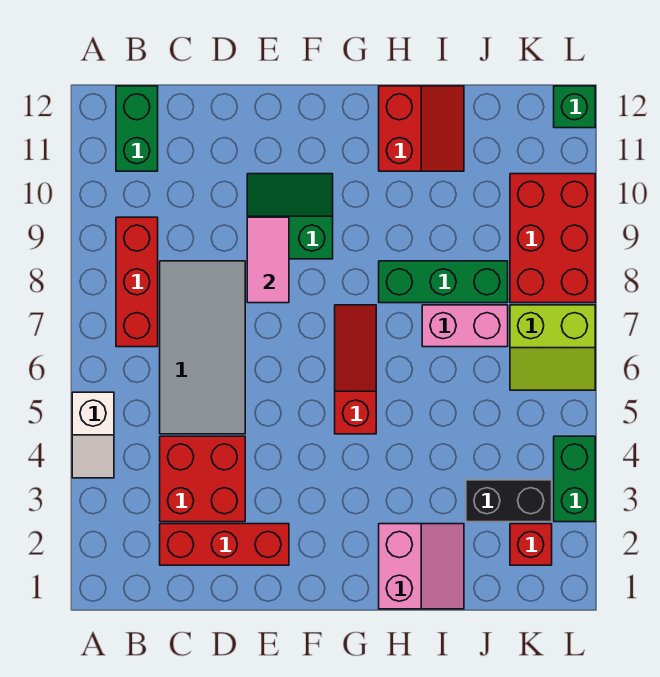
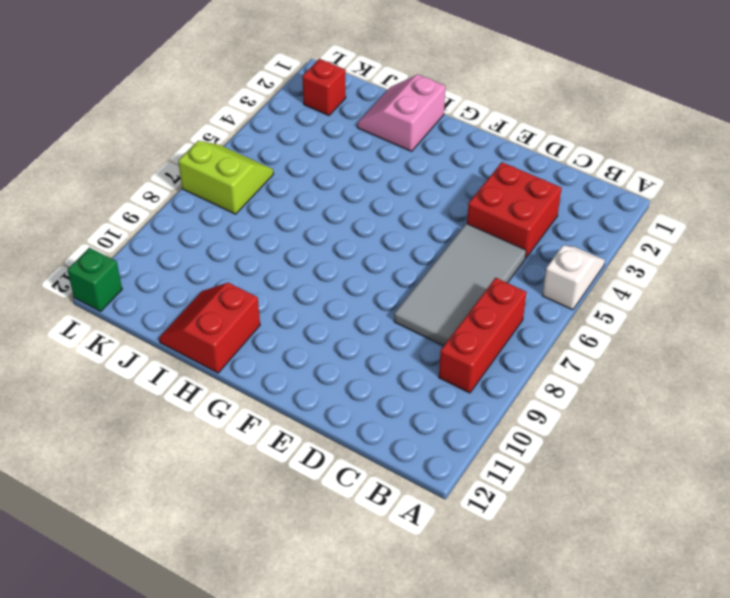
none -> green brick B11:B12 level 1
none -> red brick C2:E2 level 1
none -> green slope E9:F10 level 1 top 9

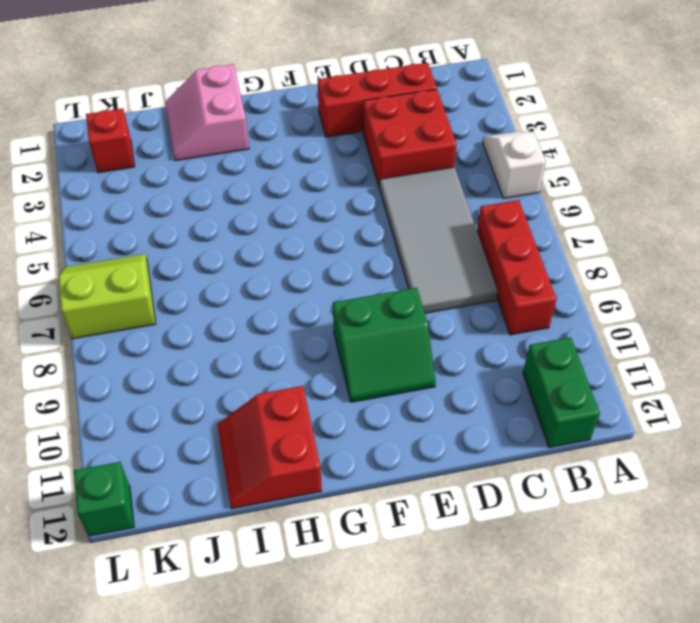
none -> red slope G5:G7 level 1 top 5
none -> green brick H8:J8 level 1
none -> pink brick I7:J7 level 1

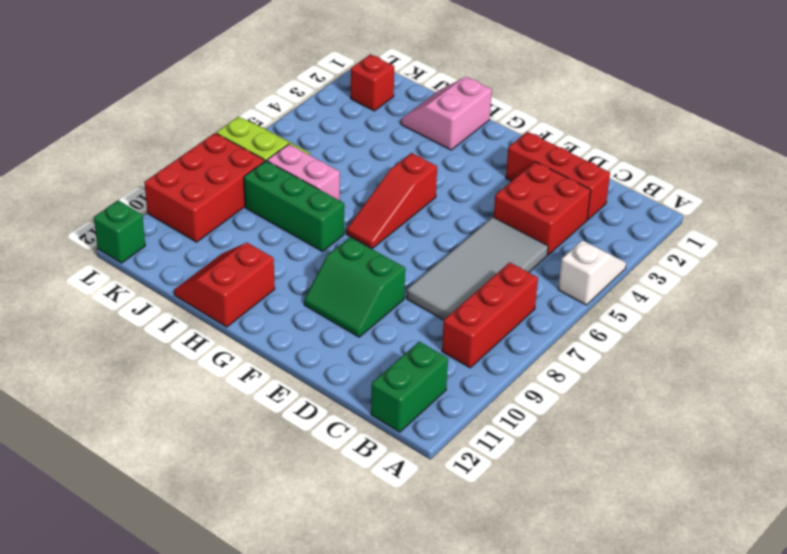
none -> black brick J3:K3 level 1
none -> green brick L3:L4 level 1
none -> pink tile E8:E9 level 2

